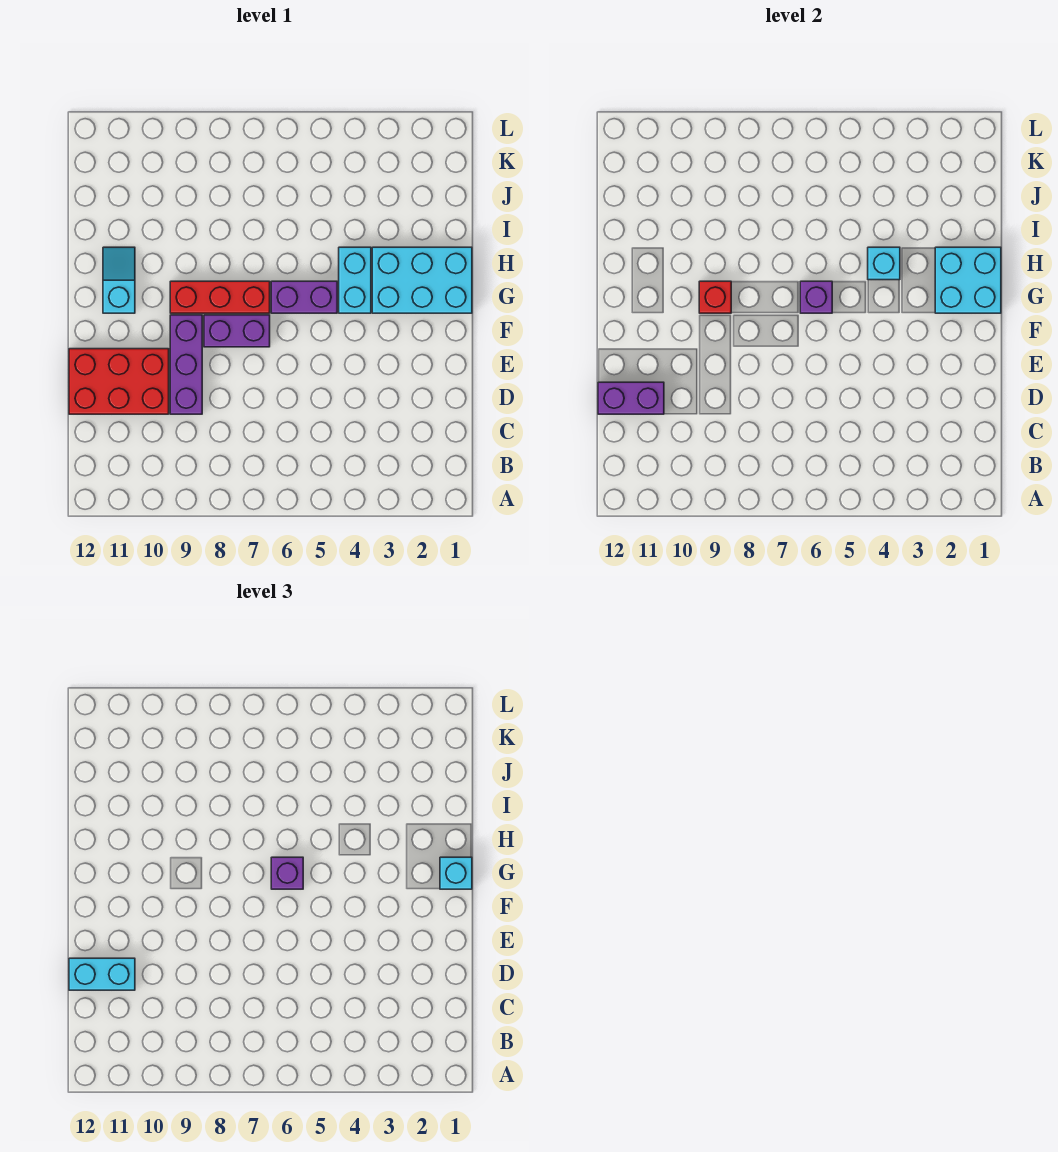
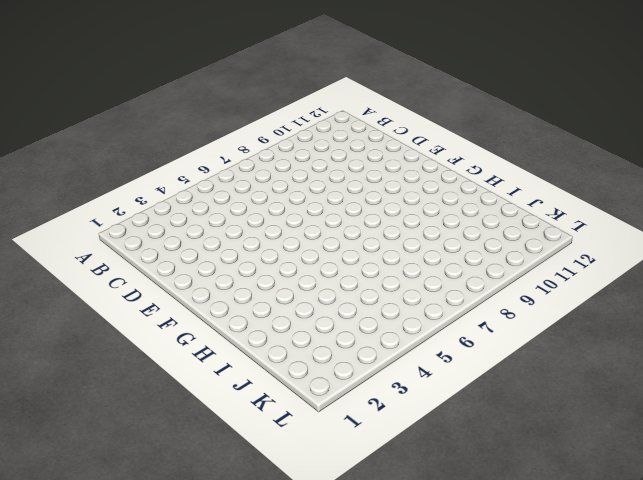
none -> purple brick D9:F9 level 1
none -> red brick D10:E12 level 1
none -> purple brick F7:F8 level 1

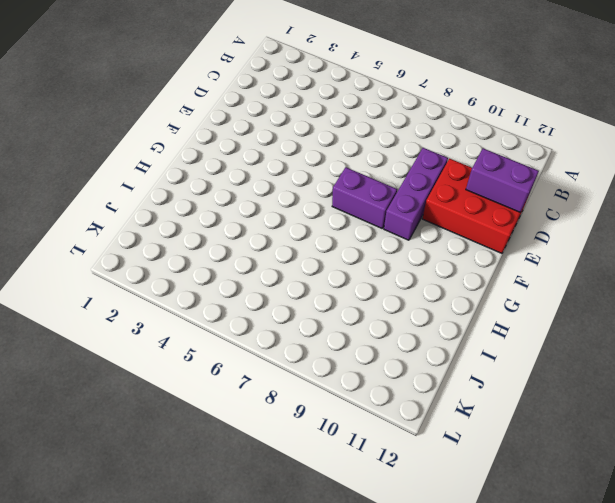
none -> cyan brick G1:H3 level 1
none -> cyan brick G4:H4 level 1
none -> purple brick G5:G6 level 1

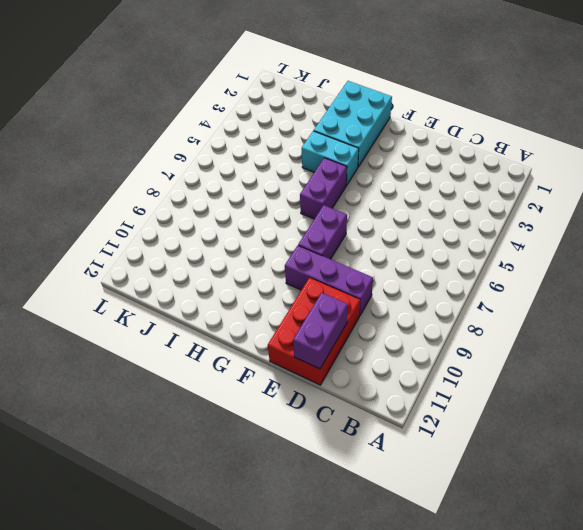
none -> red brick G7:G9 level 1
none -> cyan slope G11:H11 level 1 top G
none -> cyan brick G1:H2 level 2

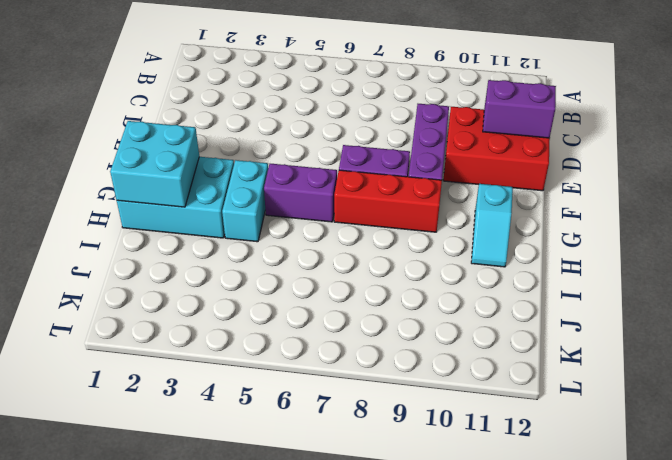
none -> purple brick G6 level 2
none -> red brick G9 level 2
none -> cyan brick H4 level 2

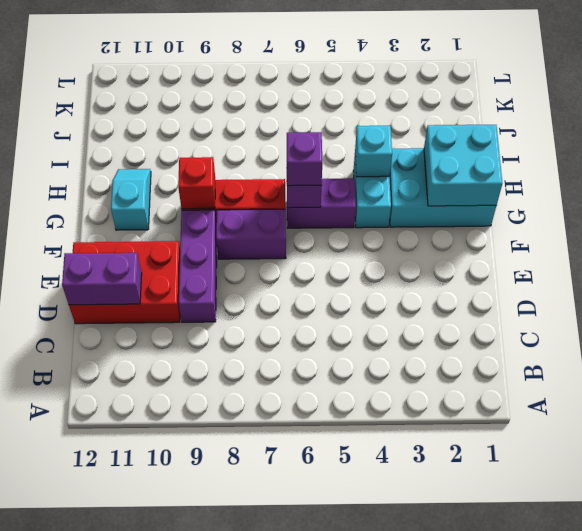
none -> cyan brick D11:D12 level 3
none -> cyan brick G1 level 3

